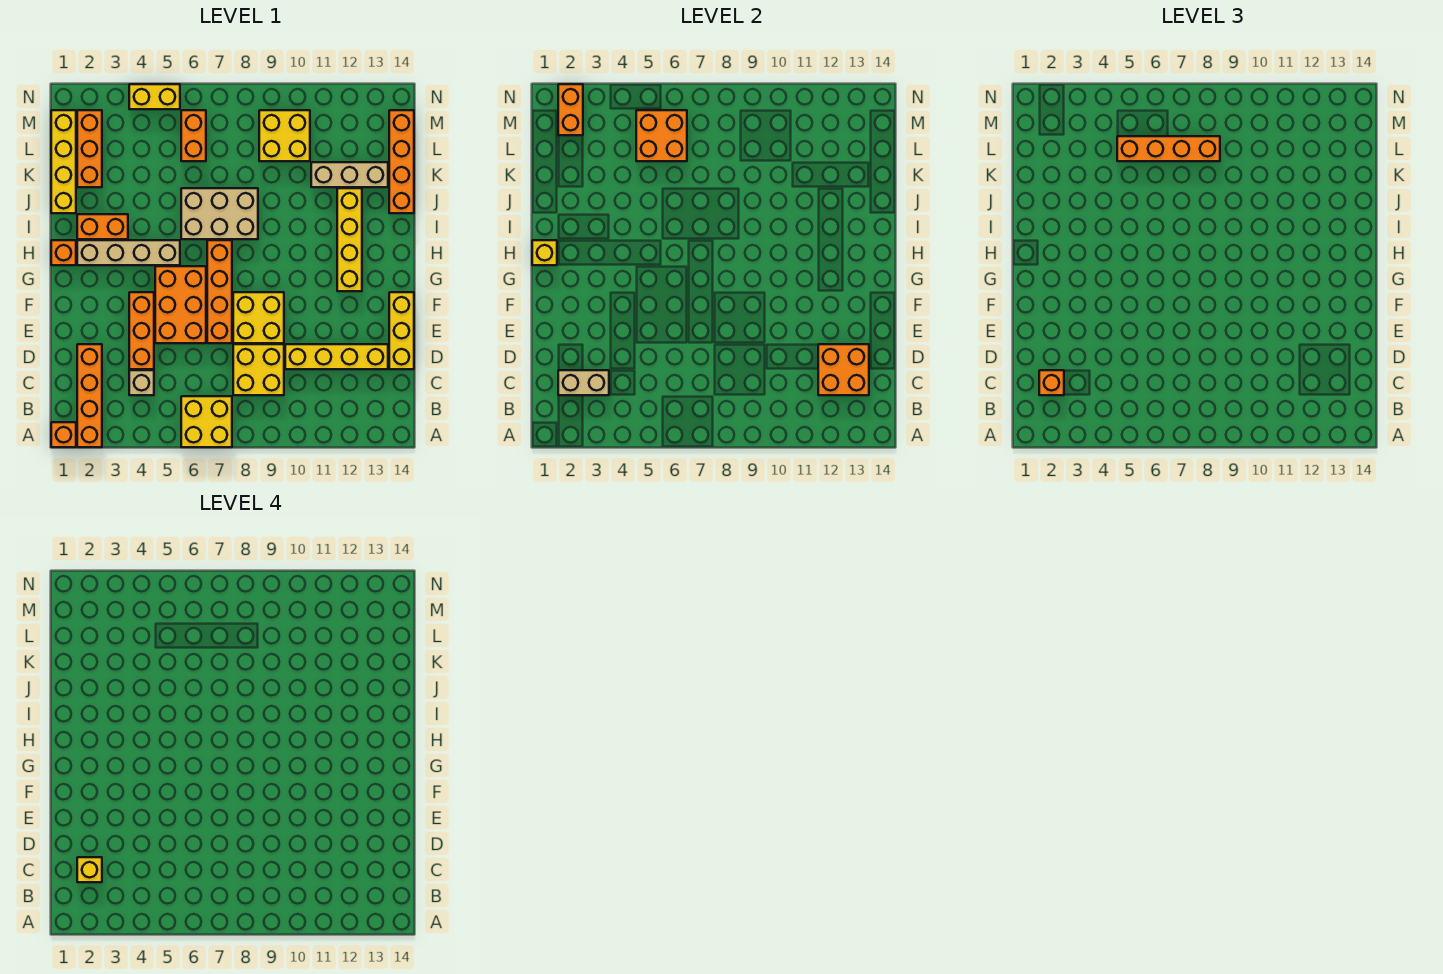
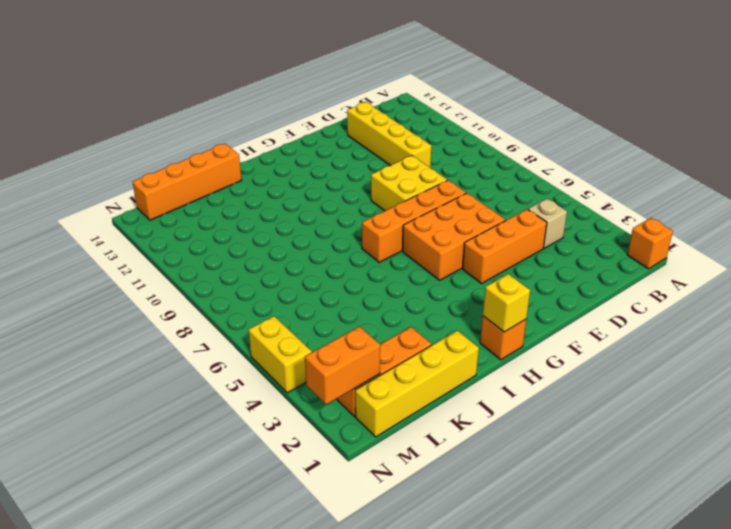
none -> orange brick A2:D2 level 1
none -> yellow brick A6:B7 level 1
none -> yellow brick C8:D9 level 1
none -> yellow brick D14:F14 level 1

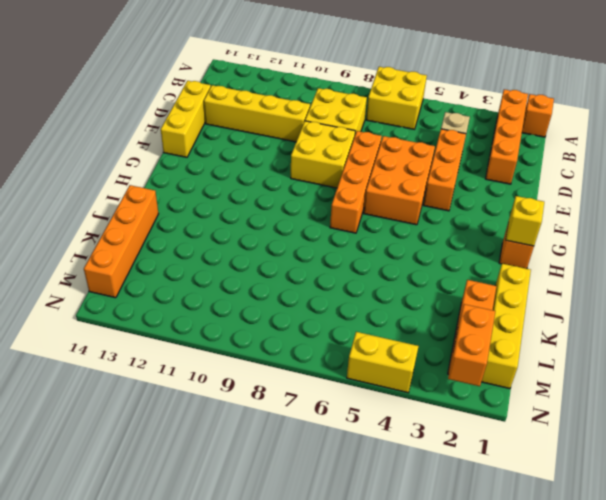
none -> yellow brick G12:J12 level 1
none -> tan brick H2:H5 level 1
none -> orange brick I2:I3 level 1
none -> tan brick I6:J8 level 1

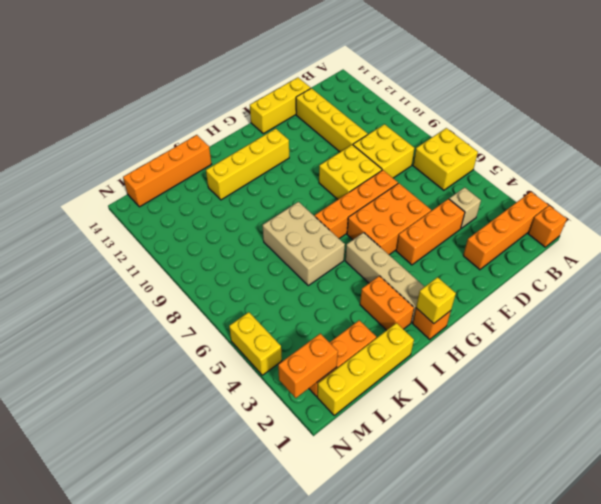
none -> tan brick K11:K13 level 1
none -> orange brick L6:M6 level 1
none -> yellow brick L9:M10 level 1
none -> tan brick C2:C3 level 2

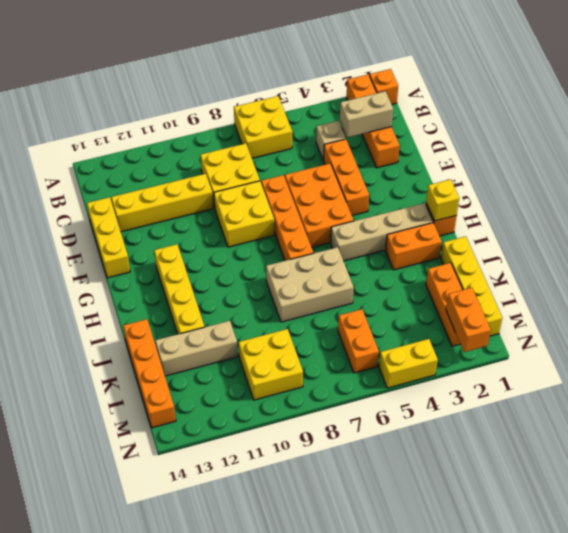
none -> orange brick C12:D13 level 2
none -> orange brick L5:M6 level 2
none -> orange brick C2 level 3
none -> orange brick L5:L8 level 3

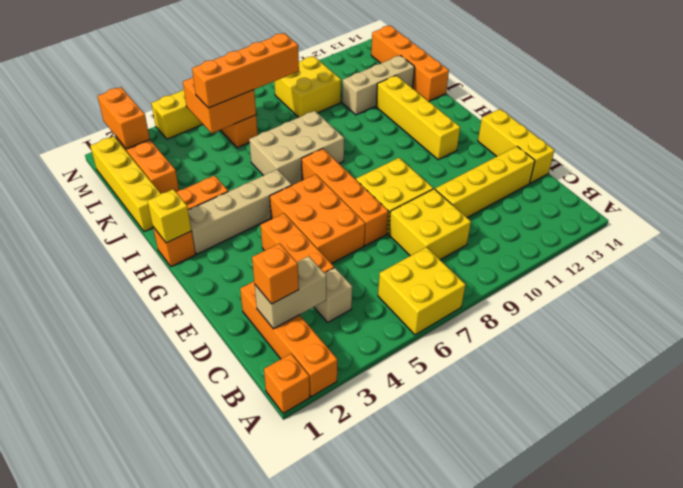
none -> orange brick C12:D13 level 2
none -> yellow brick C2 level 4

